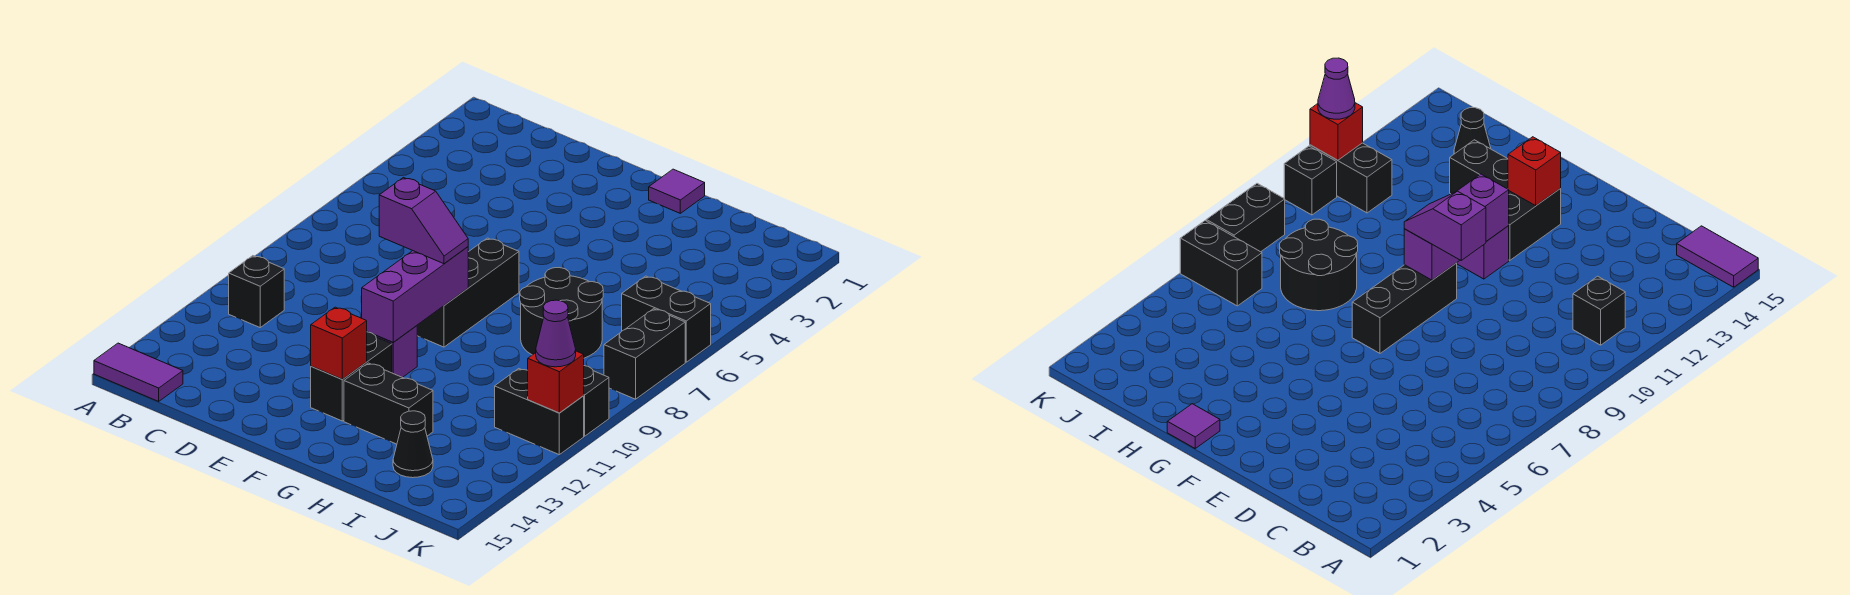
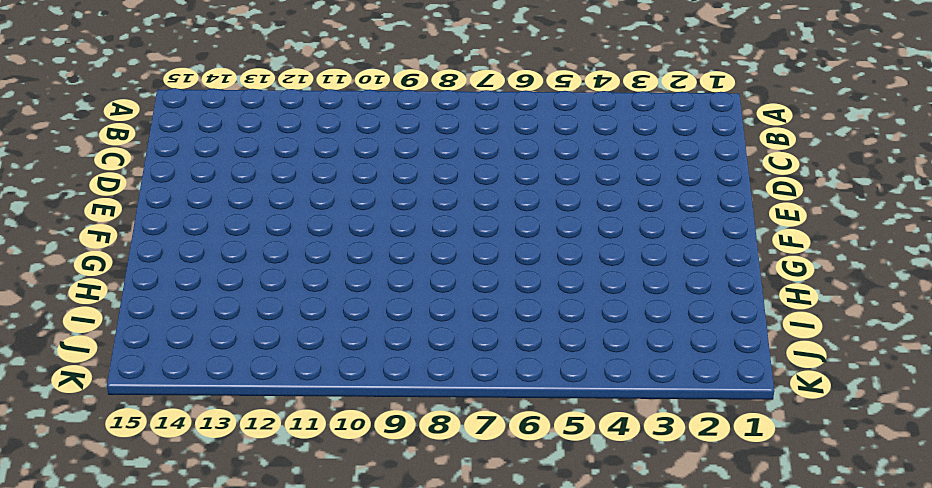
none -> purple tile A15:B15 level 1
none -> black brick B11 level 1
none -> black brick F7:F9 level 1

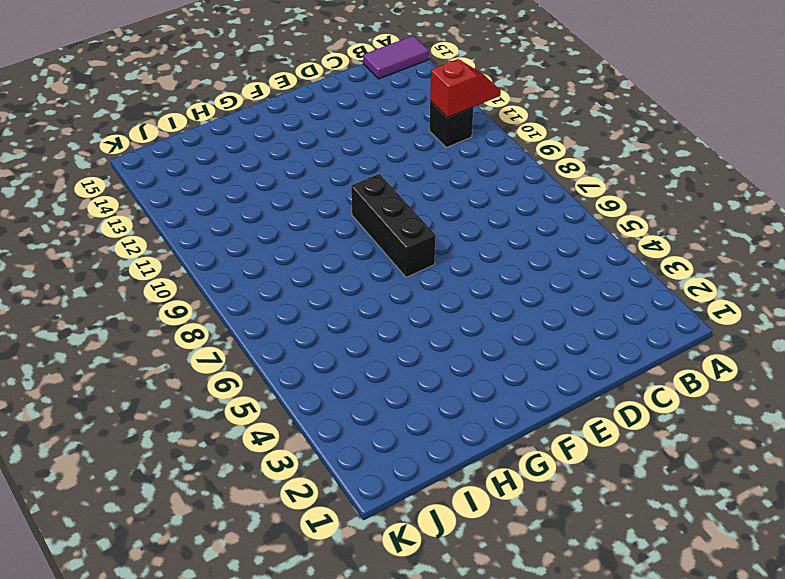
red slope A11:B11 level 2 top B -> none
none -> purple brick F11 level 1
none -> black brick F12:F13 level 1
none -> purple tile G1 level 1

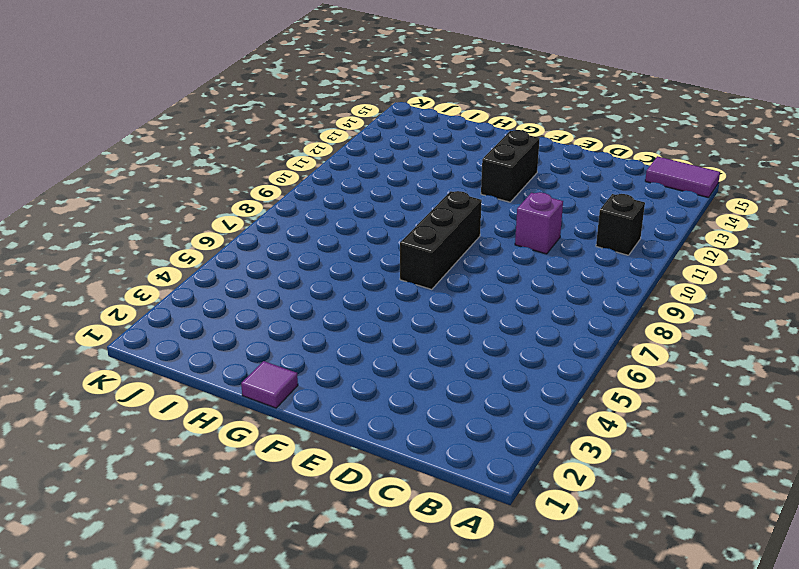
purple brick D10 level 1 -> purple brick F11 level 1
none -> black brick G13:H13 level 1
none -> black round brick H7:I8 level 1
none -> black cone I14 level 1

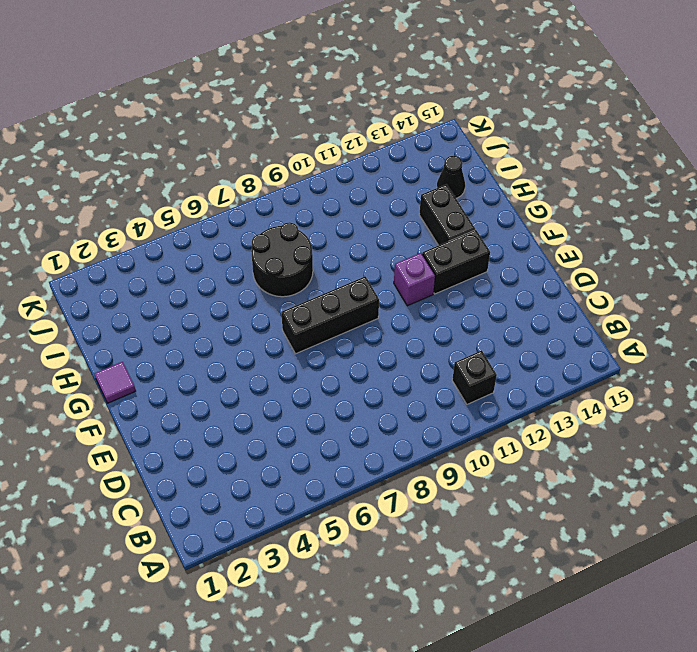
none -> purple tile A15:B15 level 1
none -> black brick J6:K6 level 1
none -> black brick J11:K11 level 1

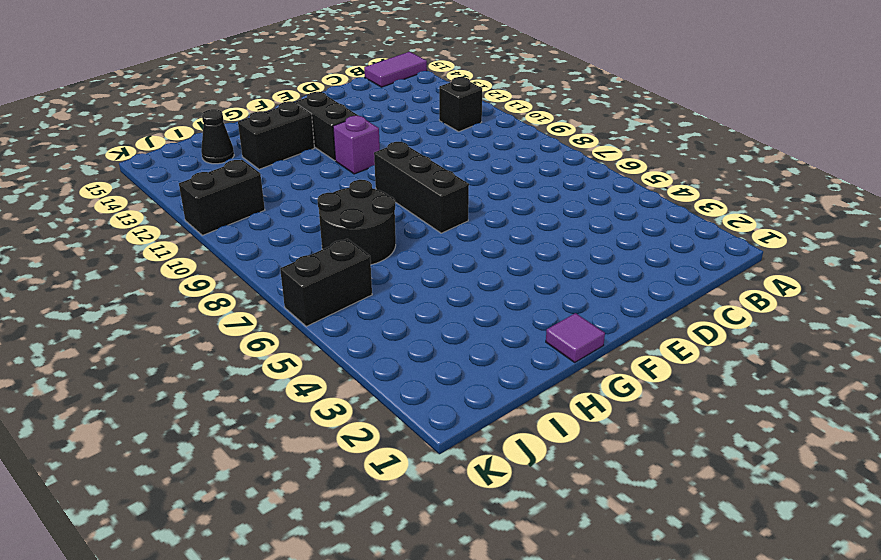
none -> black brick K7:K8 level 1
none -> black brick K10 level 1
none -> purple brick F9:F11 level 2

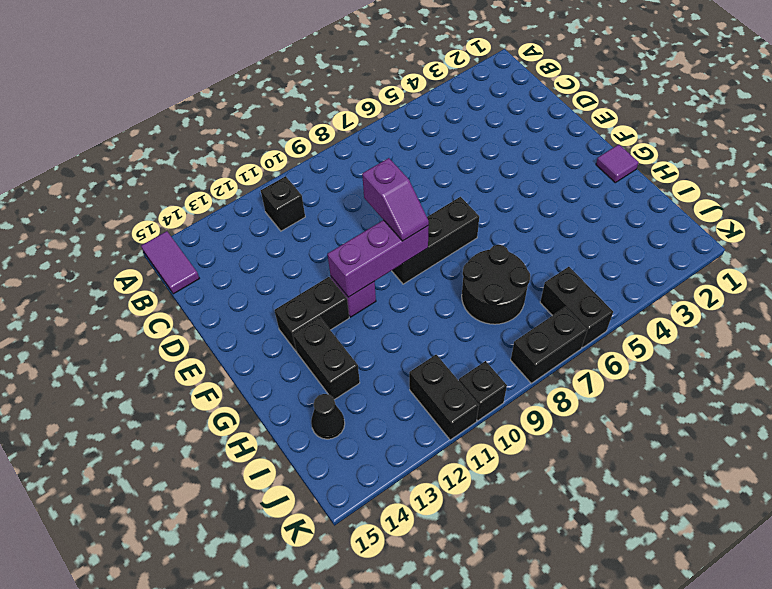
none -> red brick F13 level 2
none -> red brick K11 level 2
none -> purple cone K11 level 3

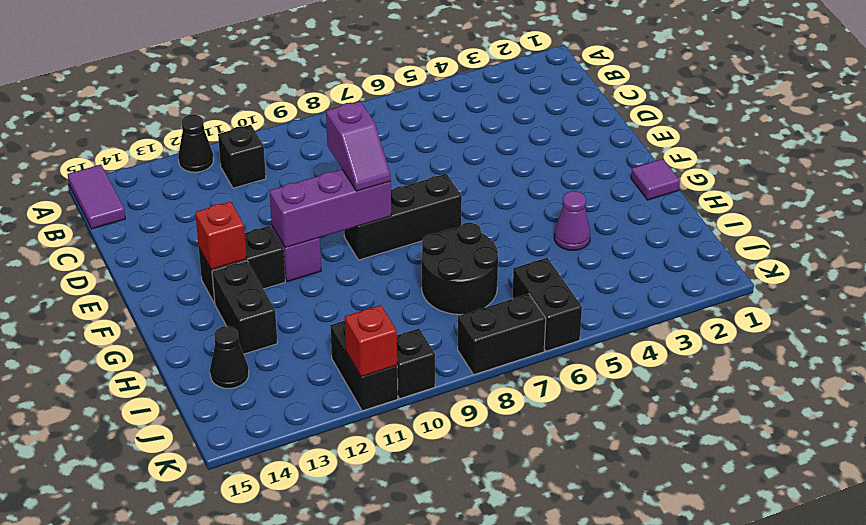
black cone A12 level 1 -> none
purple cone H4 level 1 -> purple cone K11 level 3

